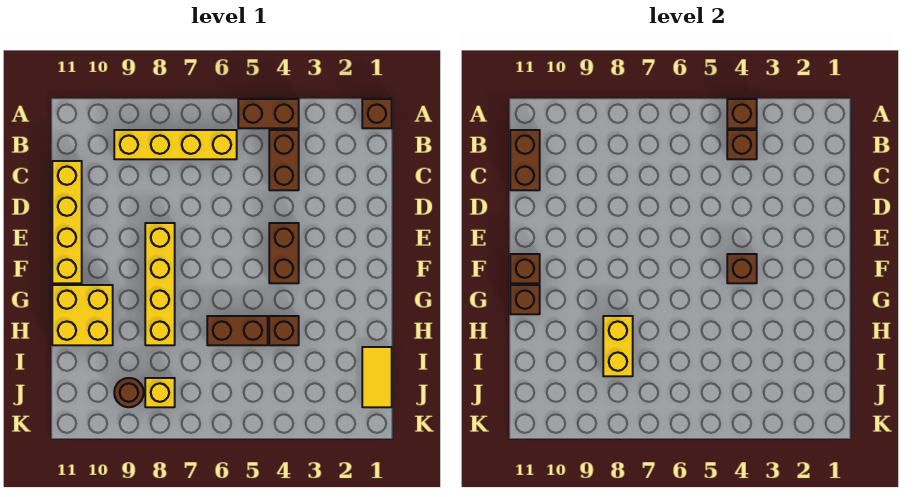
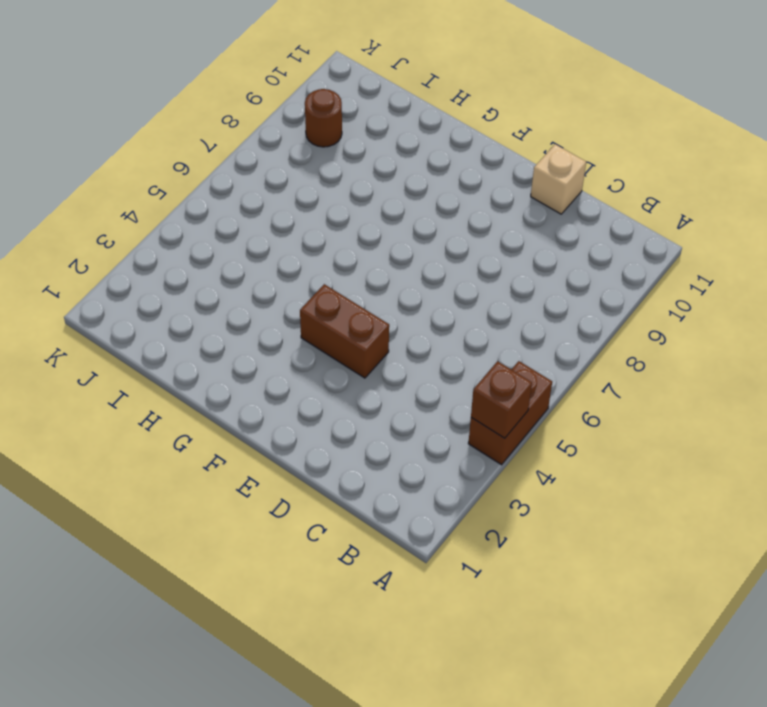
tan brick D11 level 1 -> yellow brick C11:F11 level 1
none -> brown brick A1 level 1
none -> brown brick B4:C4 level 1
none -> yellow brick B6:B9 level 1

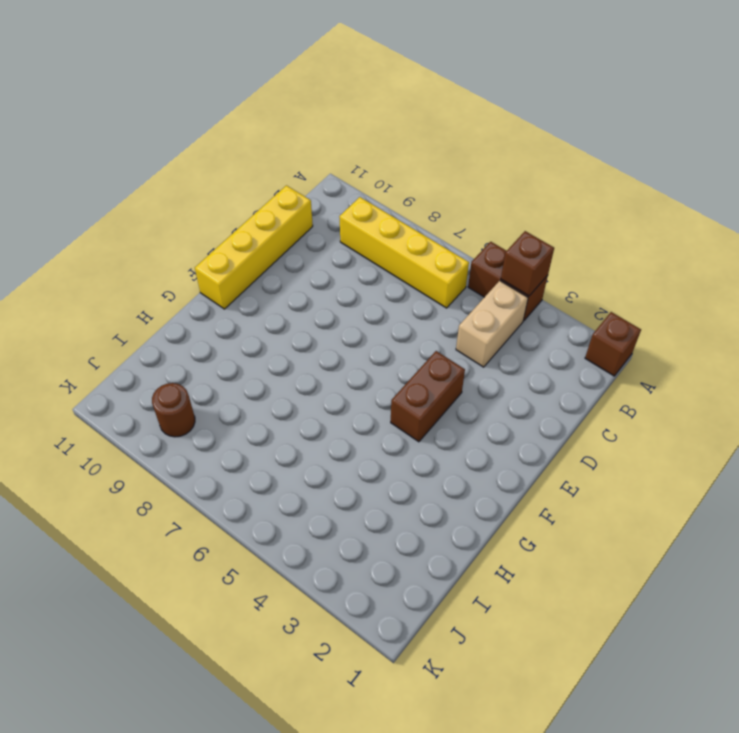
tan brick B4:C4 level 1 -> brown brick B4:C4 level 1
none -> yellow brick E8:H8 level 1
none -> yellow brick G10:H11 level 1
none -> brown brick H4 level 1

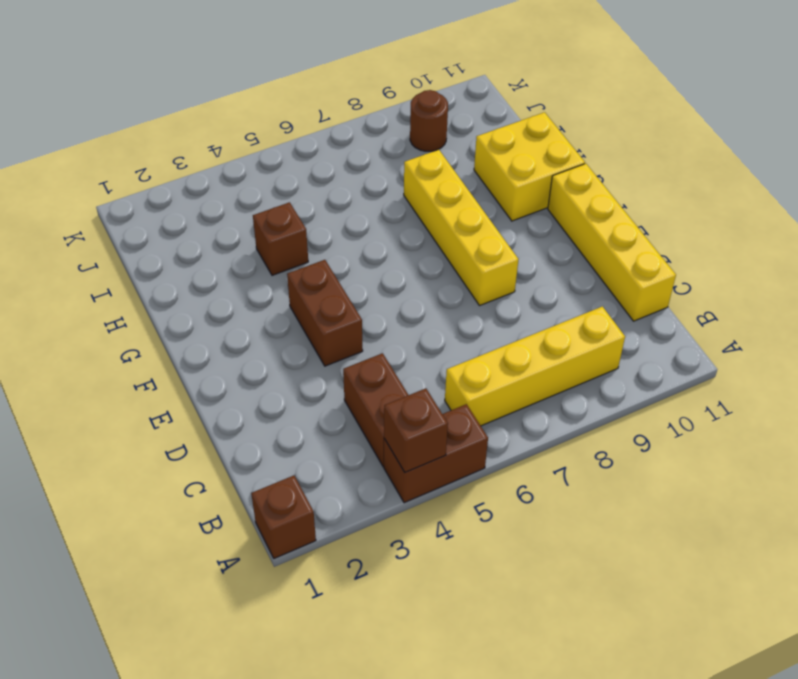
none -> brown brick H5:H6 level 1
none -> yellow tile I1:J1 level 1
none -> yellow brick J8 level 1

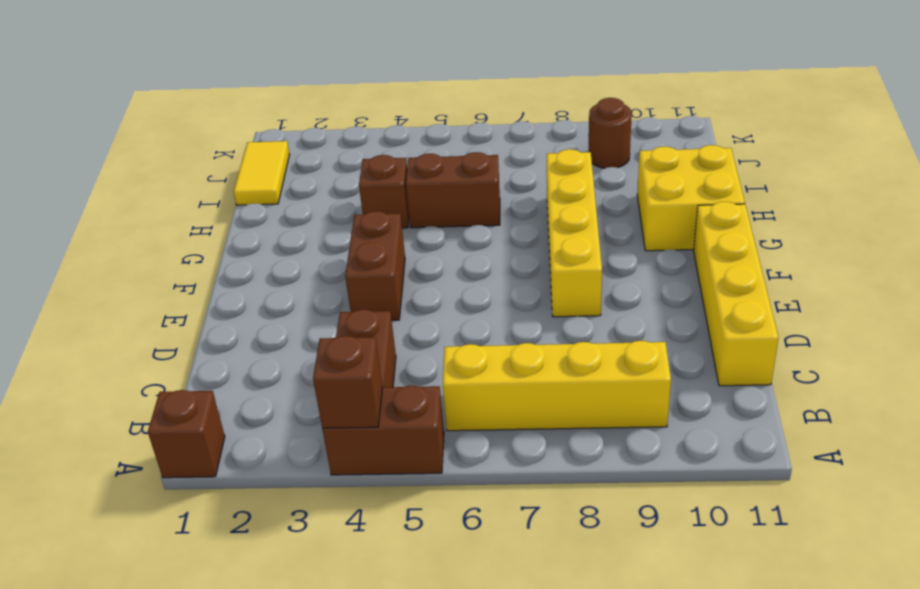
none -> yellow brick J8 level 1
none -> brown brick B4 level 2
none -> brown brick B11:C11 level 2

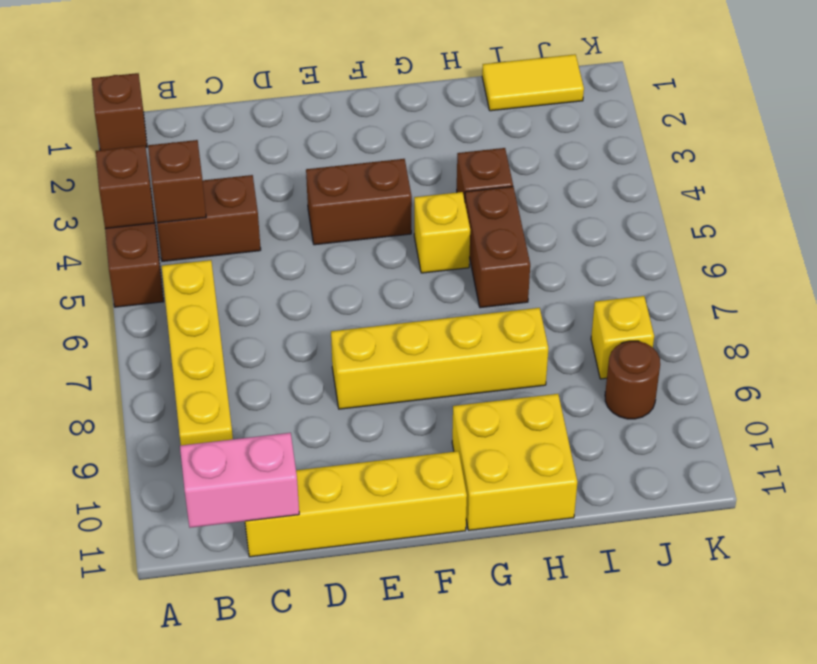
pink brick B11:C11 level 2 -> brown brick B11:C11 level 2
yellow brick G5 level 1 -> none
none -> brown brick F4 level 2
none -> brown brick F11 level 2
none -> brown brick G11 level 2

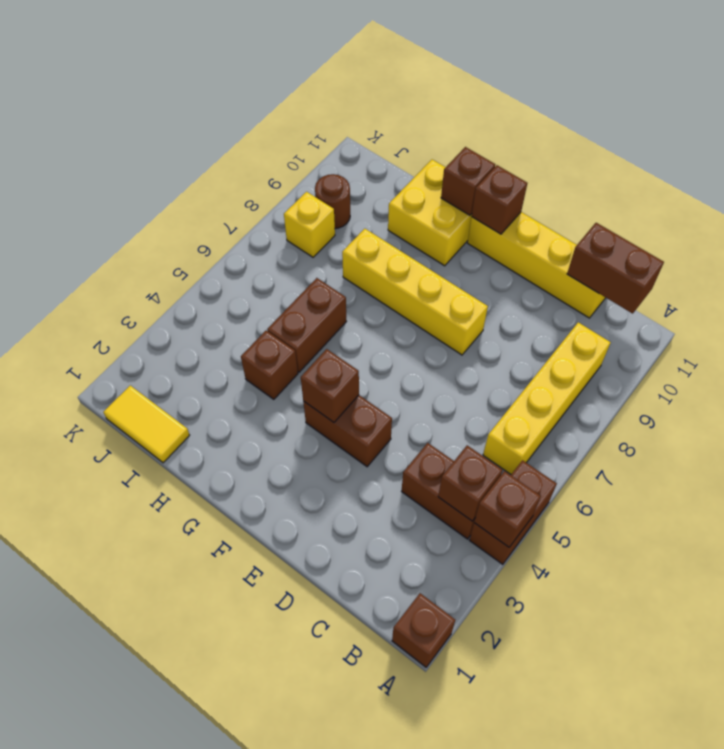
none -> yellow brick H8:I8 level 2

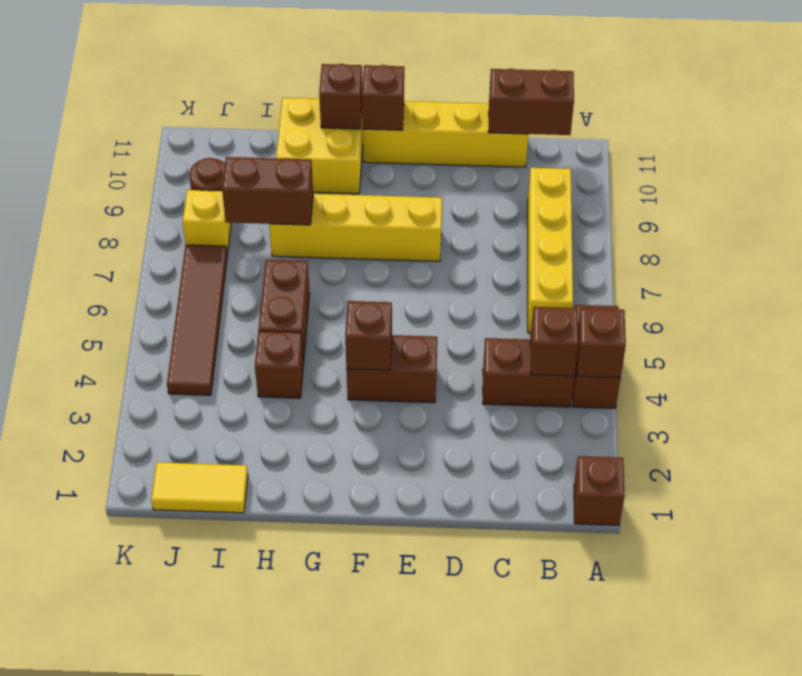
brown brick H8:I8 level 2 -> yellow brick H8:I8 level 2
brown tile J4:J7 level 1 -> none

